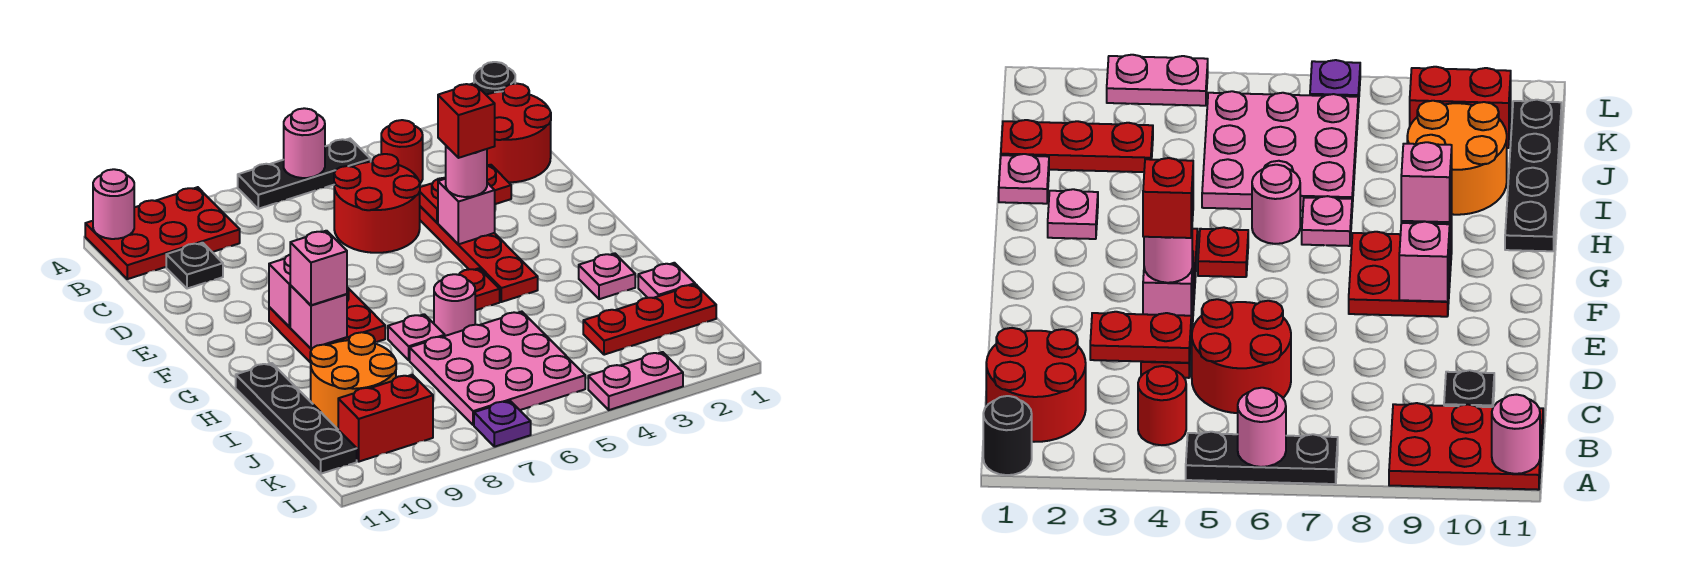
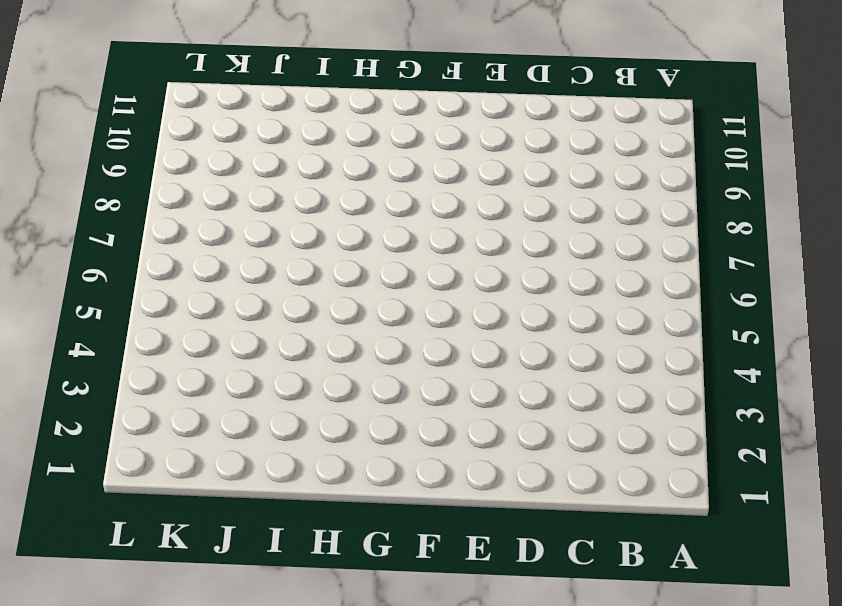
none -> black round brick A1 level 1
none -> black plate A5:A7 level 1
none -> red plate A9:B11 level 1
none -> red round brick B1:C2 level 1

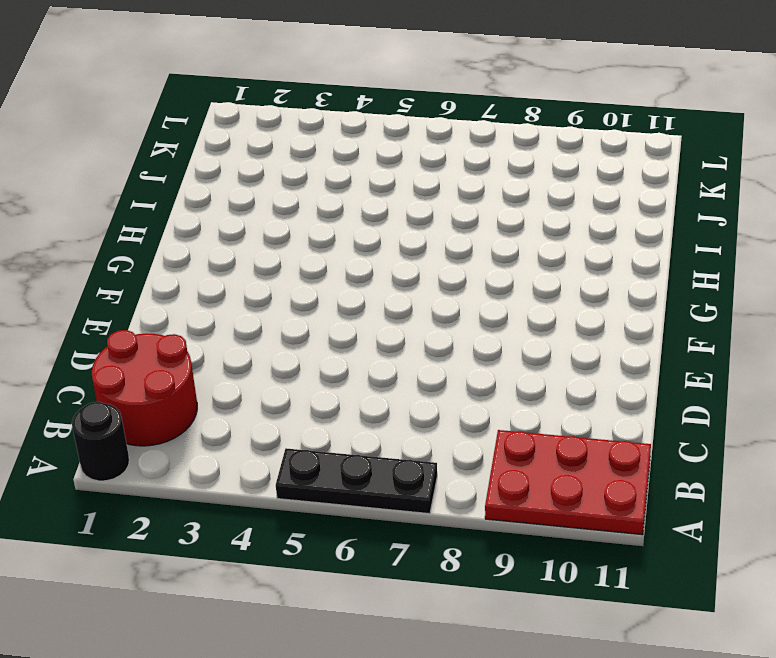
none -> red round brick B4 level 1
none -> red round brick C5:D6 level 1
none -> black plate C10 level 1
none -> red plate D4:G4 level 1

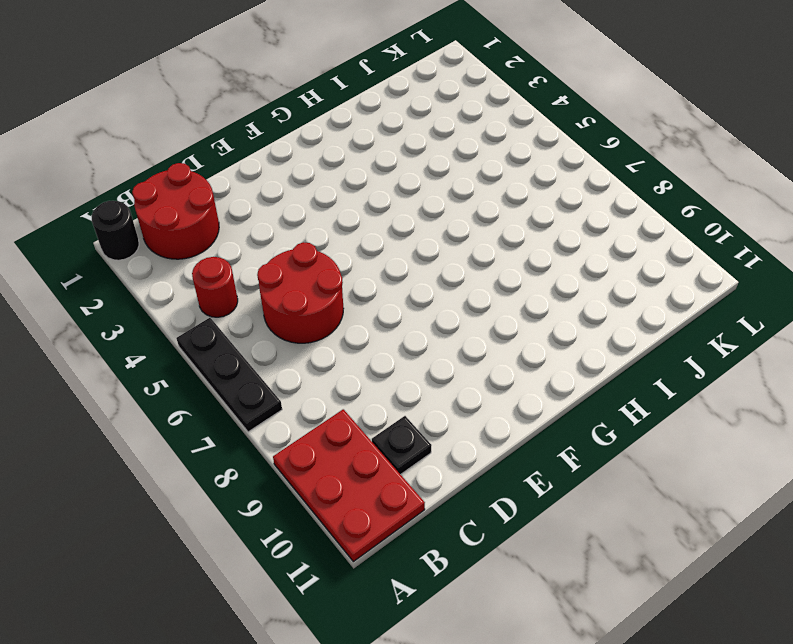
none -> red plate D4:G4 level 1
none -> red plate F8:G9 level 1
none -> red plate G5 level 1
none -> pink plate H2 level 1

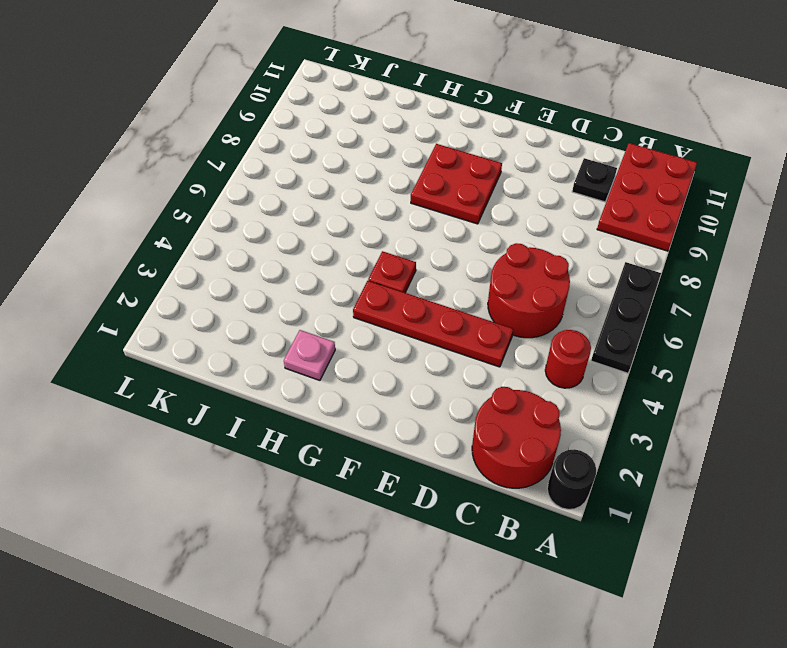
none -> pink round brick H6 level 1
none -> pink plate H7 level 1
none -> black plate H11:K11 level 1
none -> pink plate I1 level 1

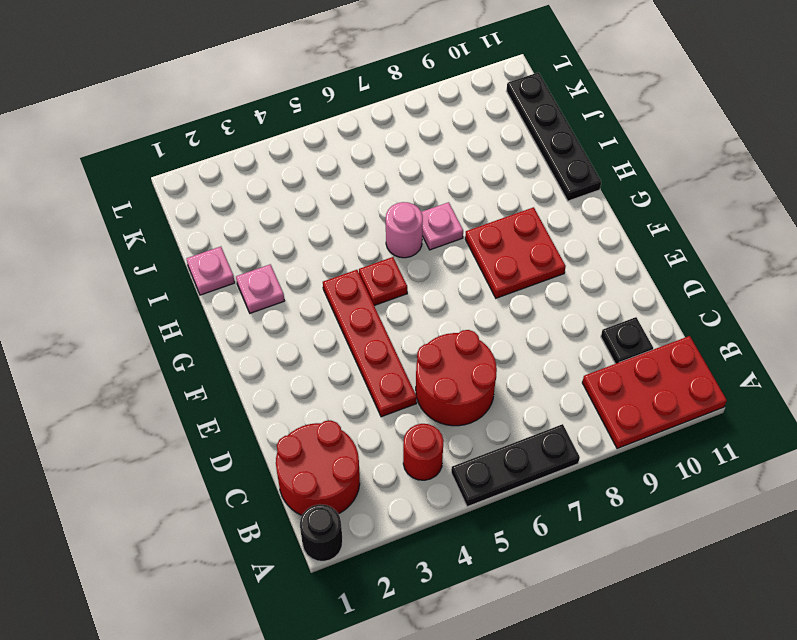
none -> pink plate I5:K7 level 1
none -> orange round brick I9:J10 level 1
none -> red plate J1:J3 level 1
none -> red brick K9:K10 level 1

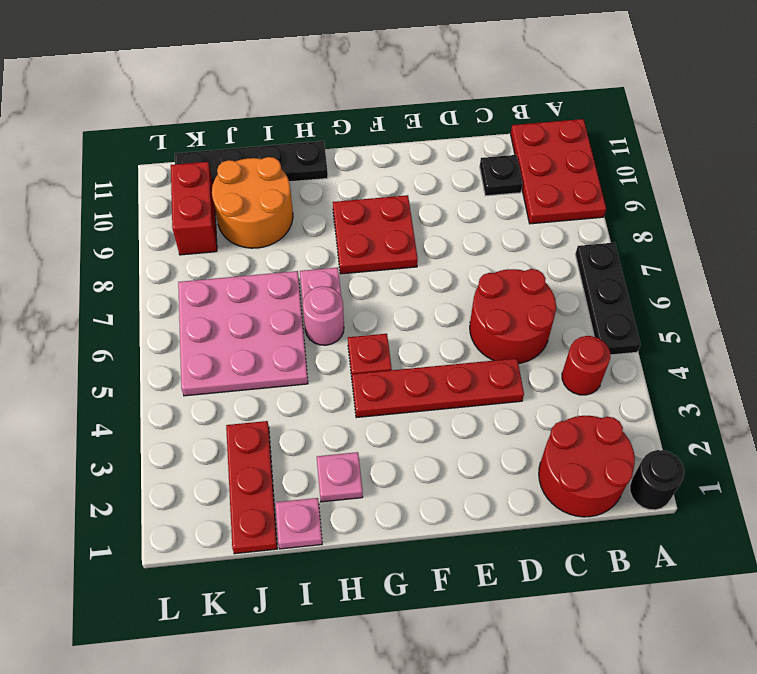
none -> pink plate L3:L4 level 1
none -> purple plate L7 level 1
none -> pink round brick A6 level 2
none -> pink round brick A11 level 2

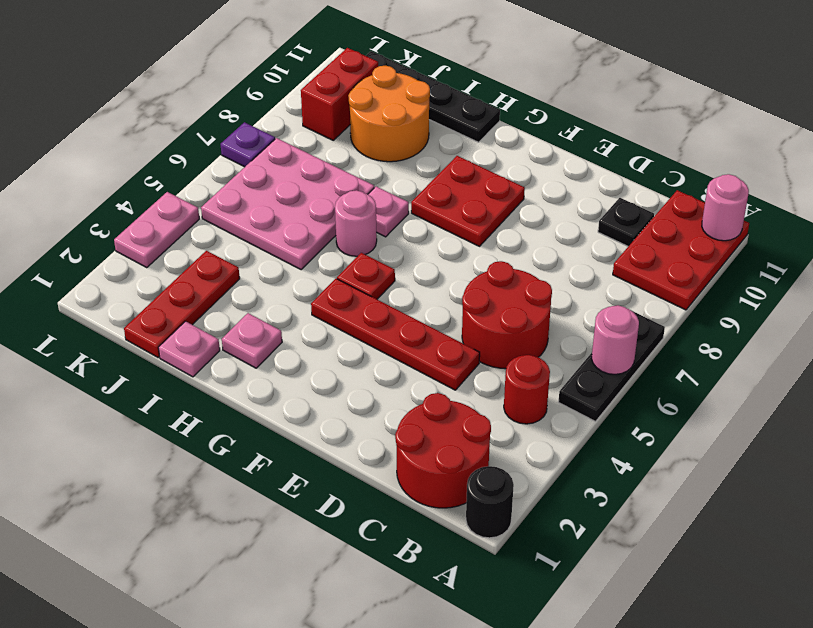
none -> red plate D3:D4 level 2
none -> pink brick E4 level 2
none -> pink brick F9 level 2
none -> pink brick G9 level 2

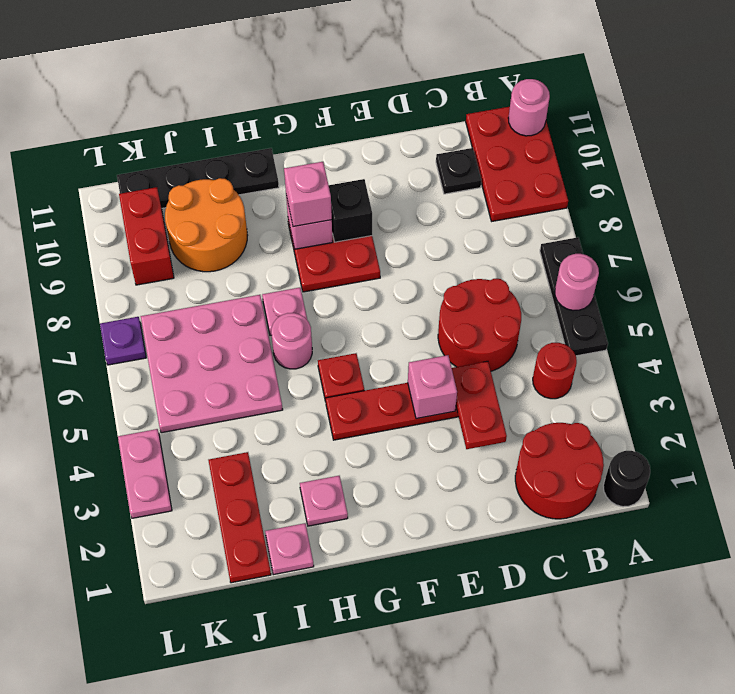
black brick F9 level 2 -> pink brick F9 level 2
none -> pink round brick E4 level 3
none -> red brick E4 level 4

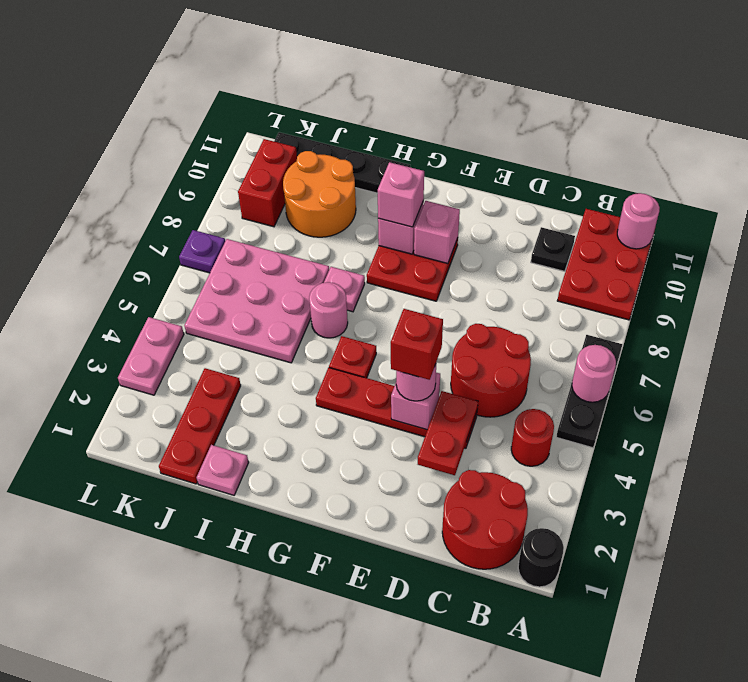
none -> pink plate H2 level 1

